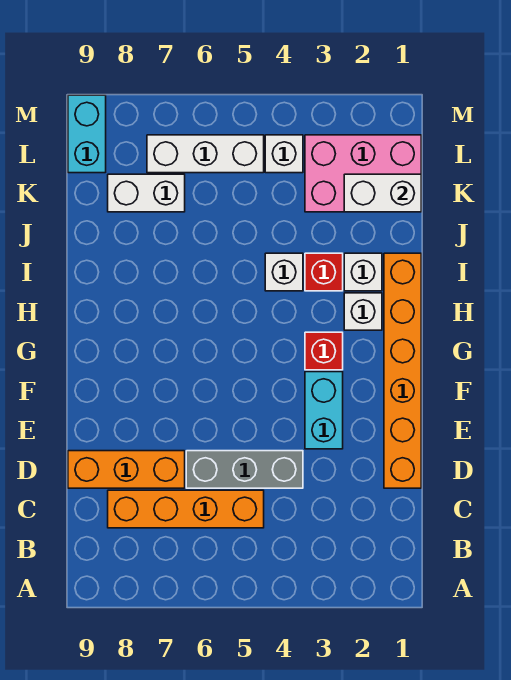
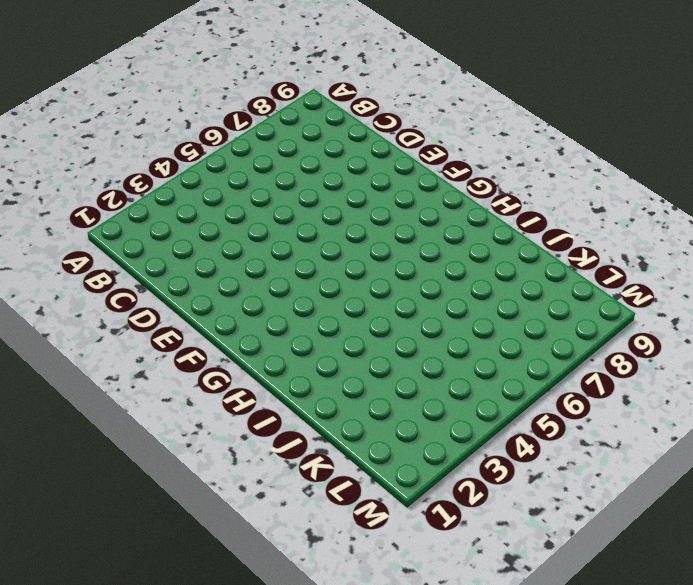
none -> orange brick C5:C8 level 1
none -> orange brick D1:I1 level 1
none -> grey brick D4:D6 level 1

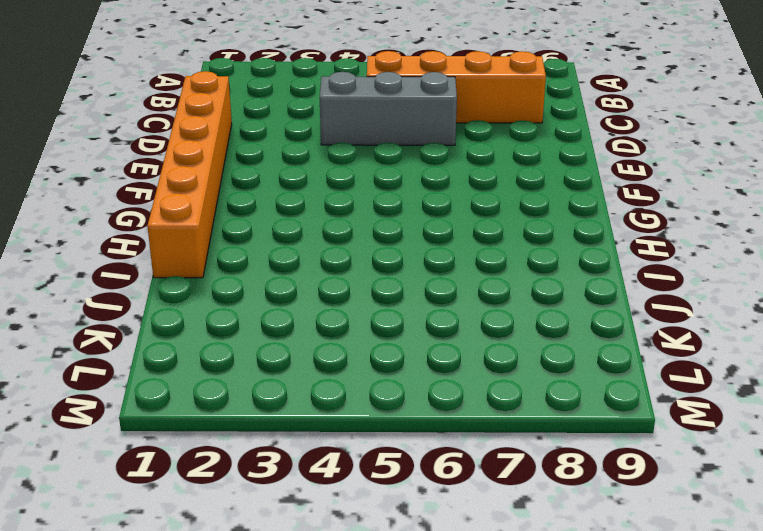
none -> orange brick D7:D9 level 1
none -> cyan brick E3:F3 level 1
none -> red brick G3 level 1

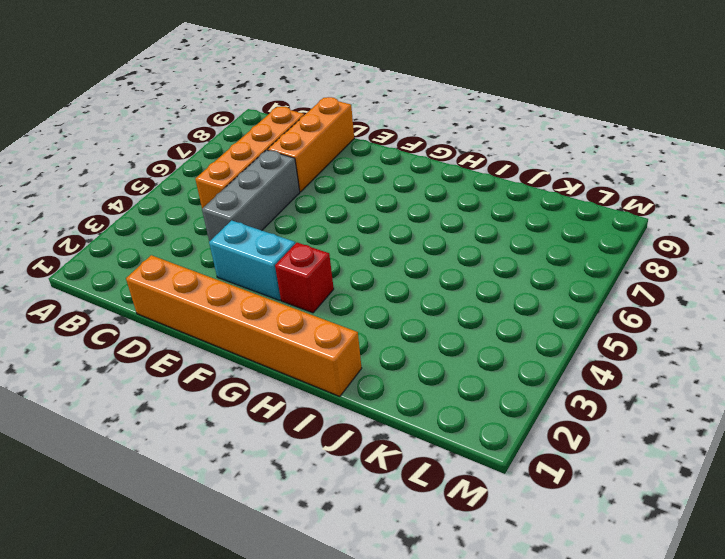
none -> white brick H2 level 1
none -> white brick I2 level 1
none -> red brick I3 level 1

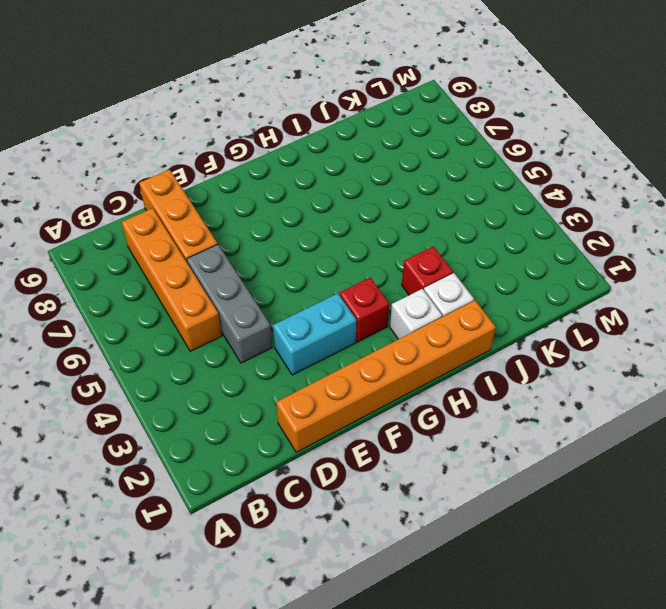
none -> white brick I4 level 1
none -> pink brick K1:L3 level 1
none -> white brick K7:K8 level 1

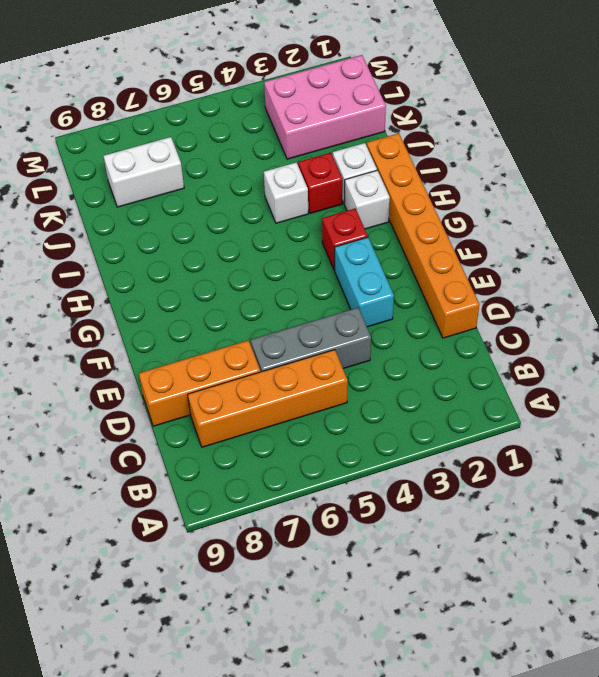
none -> white brick L4 level 1
none -> white brick L5:L7 level 1
none -> cyan brick L9:M9 level 1

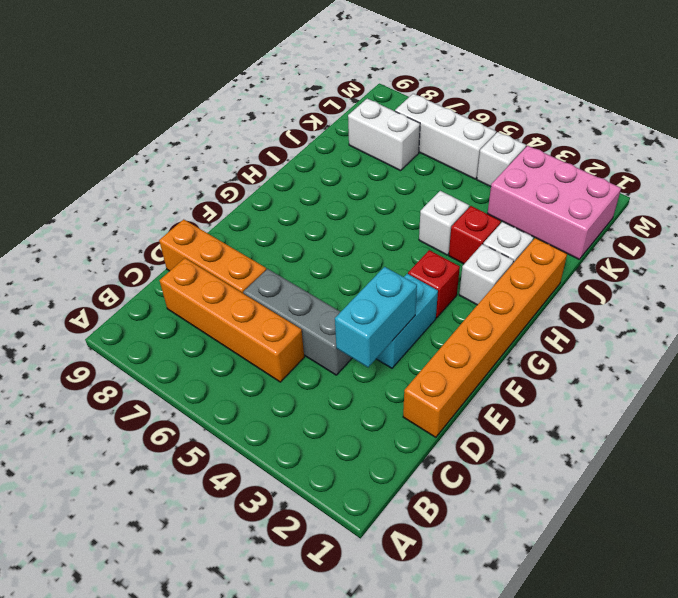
cyan brick D3:E3 level 2 -> cyan brick L9:M9 level 1
none -> white brick K1:K2 level 2

